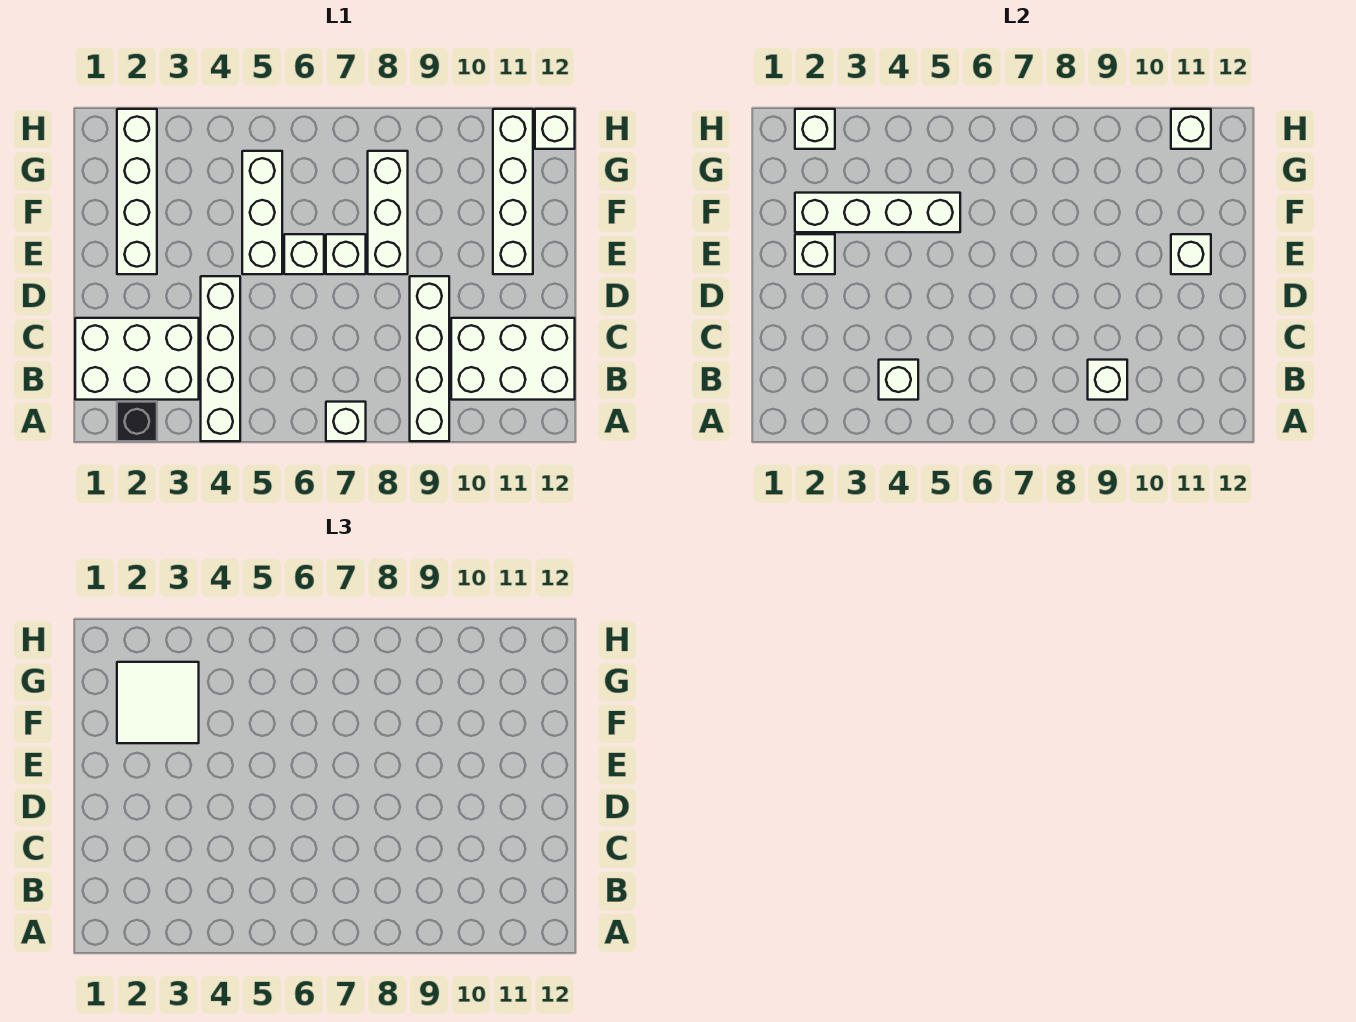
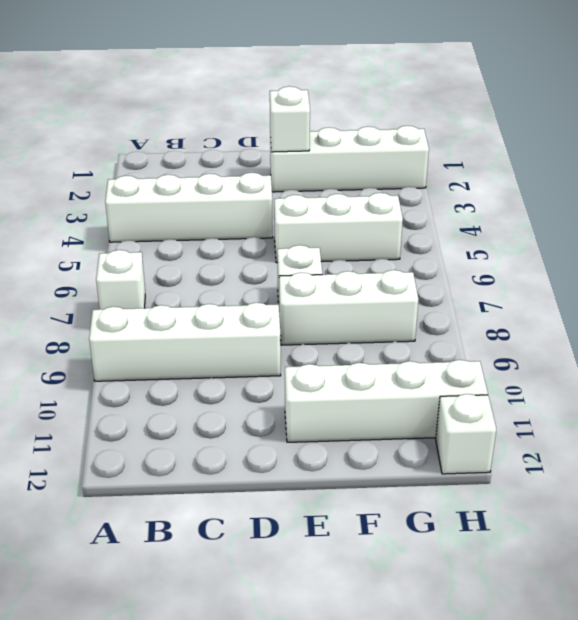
none -> black brick A2 level 1
none -> white brick B1:C3 level 1
none -> white brick B10:C12 level 1

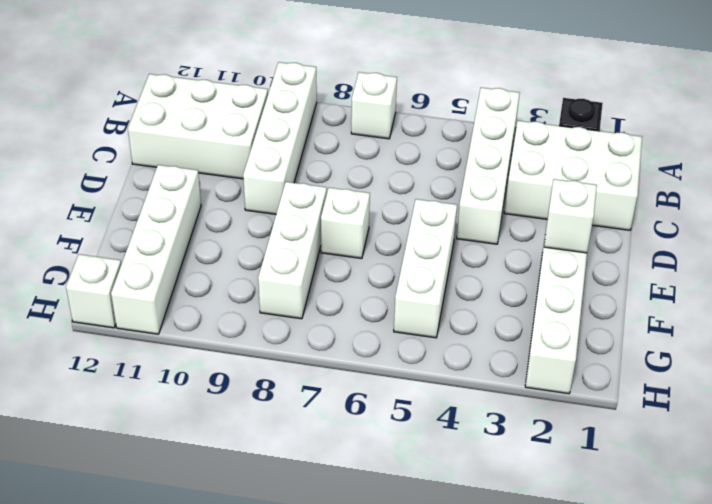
none -> white brick E6 level 1
none -> white brick B4 level 2
none -> white brick B9 level 2

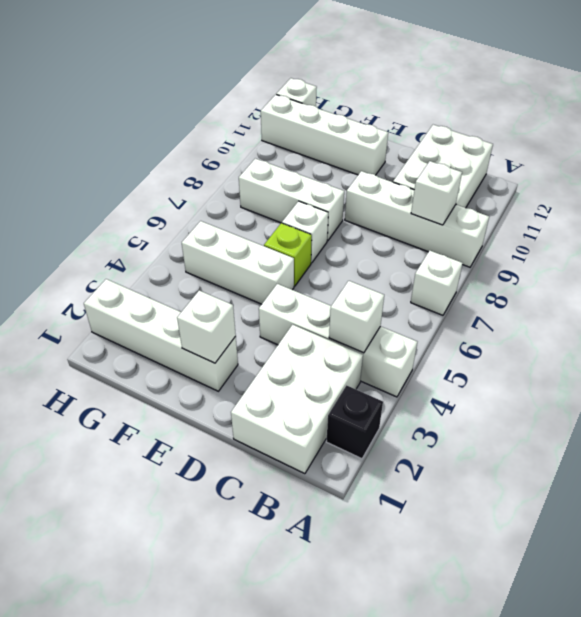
lime brick E6 level 1 -> white brick E6 level 1
none -> white brick E11 level 2
none -> white brick F2:F5 level 2
none -> white brick H2 level 2

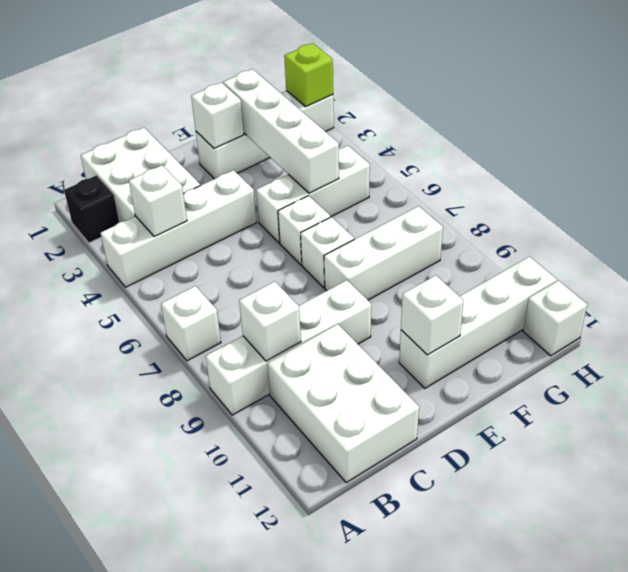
lime brick H2 level 2 -> white brick H2 level 2
none -> white brick H11 level 2
none -> white tile F2:G3 level 3

